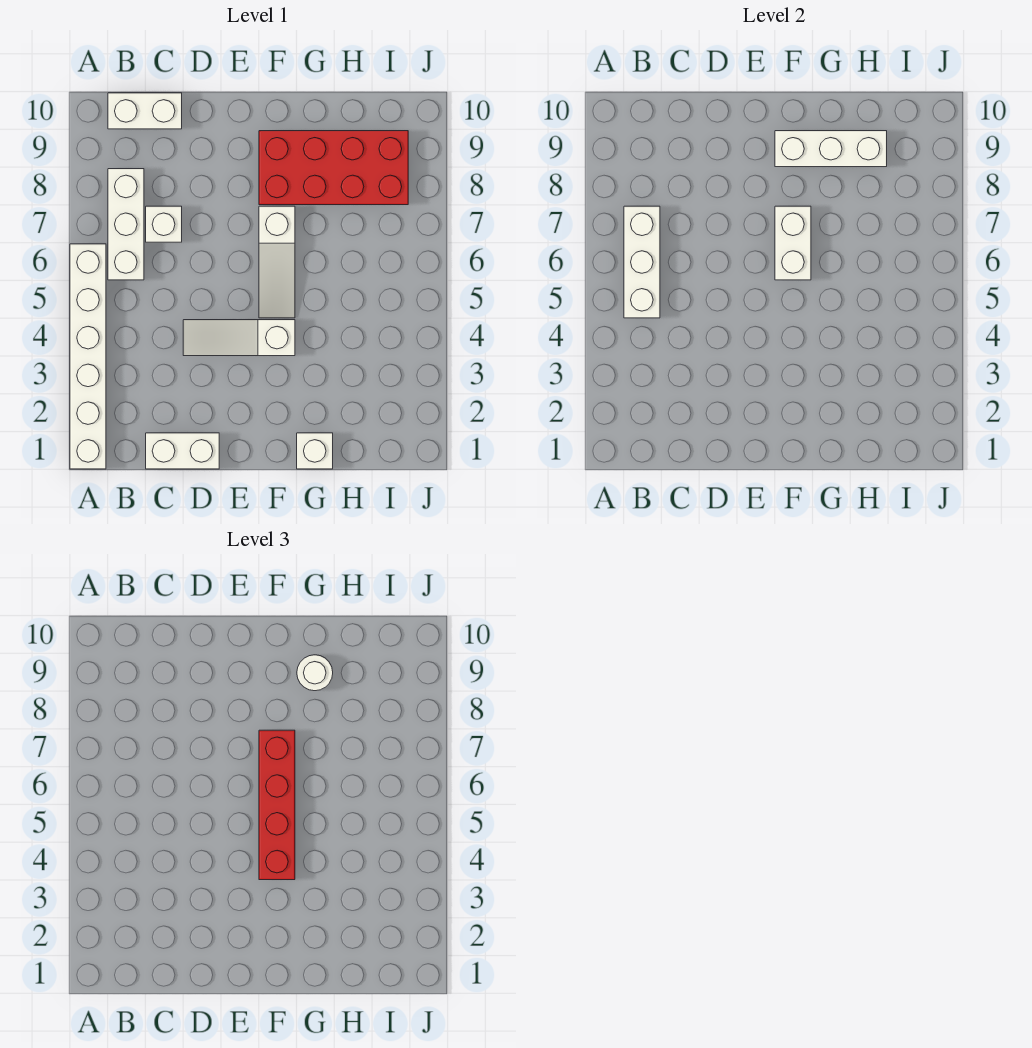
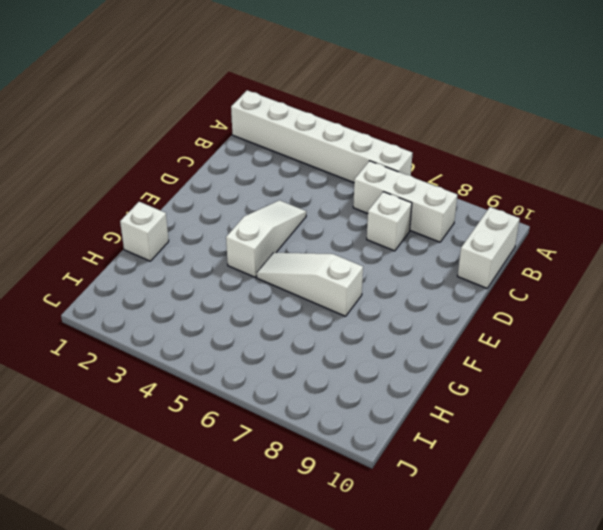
none -> white brick C1:D1 level 1
none -> red brick F8:I9 level 1
none -> white brick B5:B7 level 2

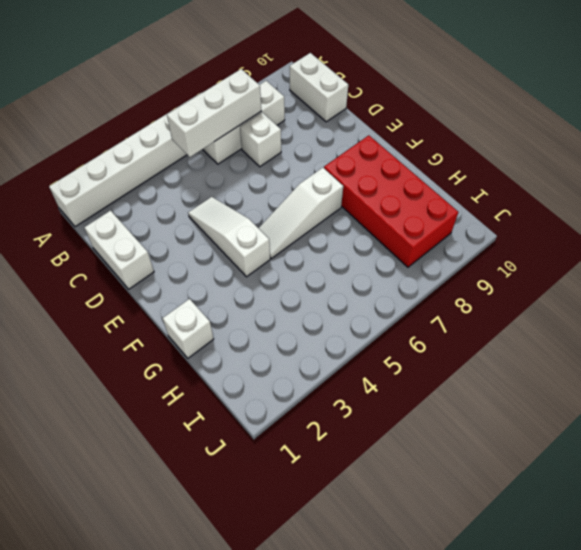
none -> white brick F6:F7 level 2
none -> white brick F9:H9 level 2
none -> red brick F4:F7 level 3

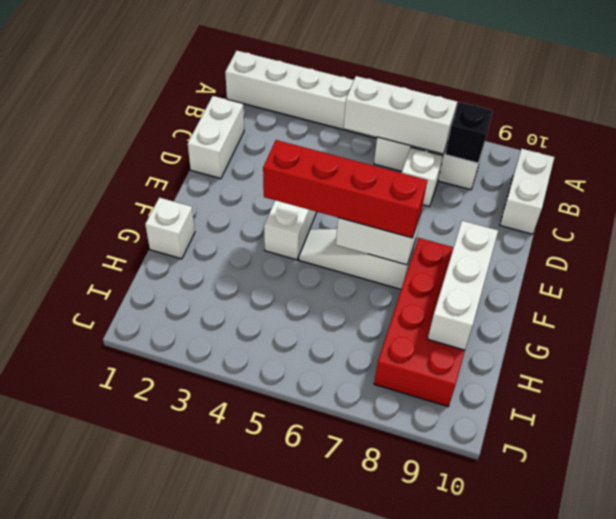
black brick B8 level 2 -> none
none -> white round brick G9 level 3

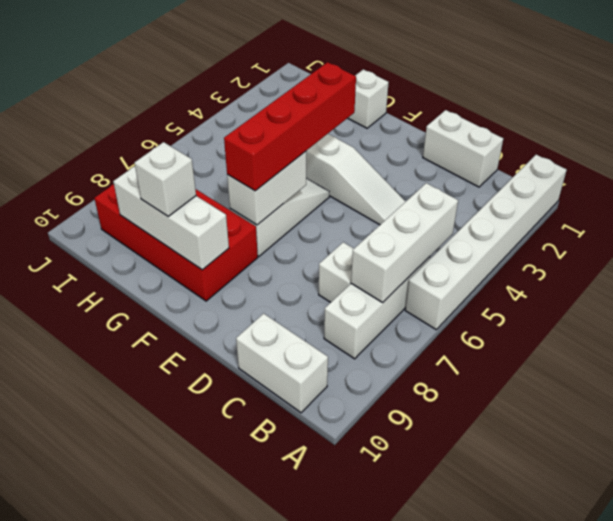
white brick G9 level 3 -> white round brick G9 level 3

